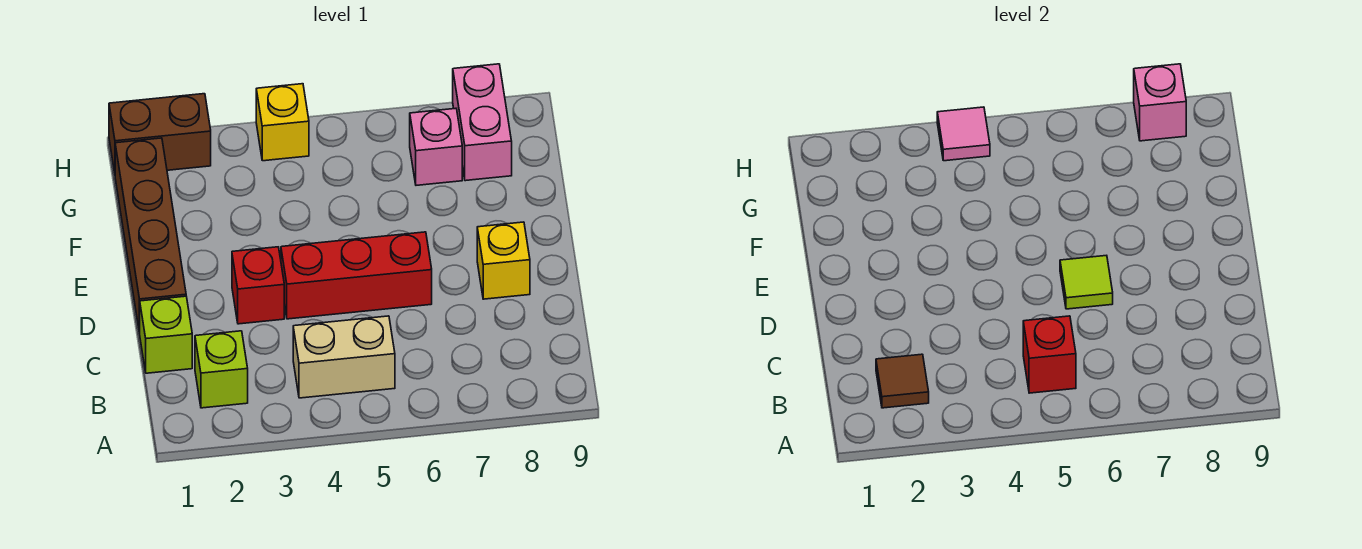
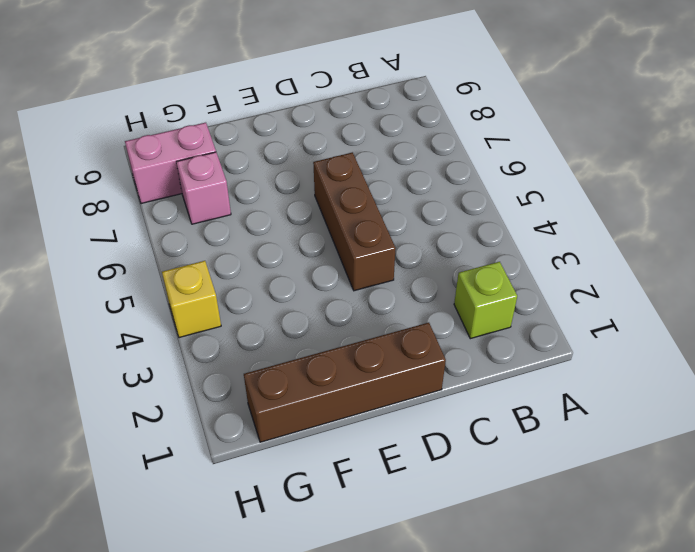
brown brick D4:D6 level 1 -> red brick D4:D6 level 1
none -> tan brick B4:B5 level 1
none -> lime brick C1 level 1
none -> red brick D3 level 1

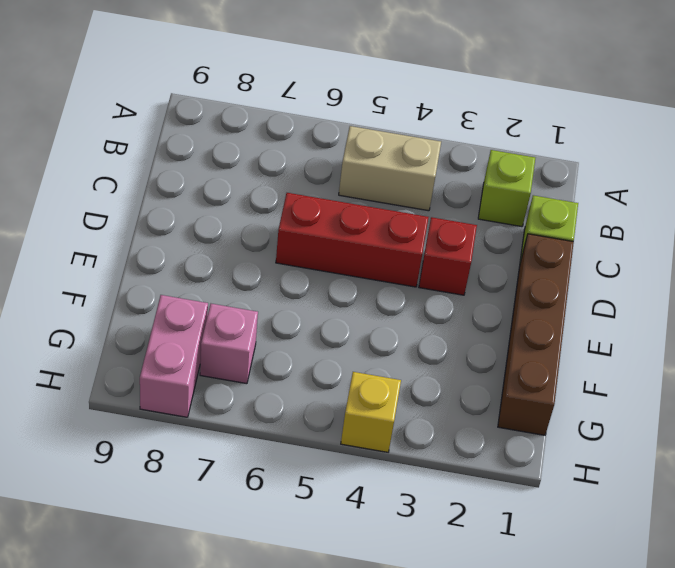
none -> yellow brick D8 level 1
none -> brown brick H1:H2 level 1
none -> brown tile B2 level 2

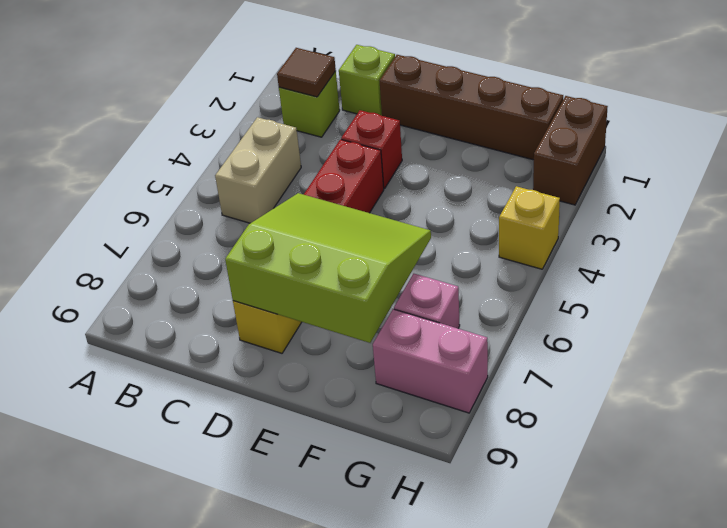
lime slope D6:F8 level 2 top 8 -> lime tile D6 level 2
none -> red brick B5 level 2
none -> pink tile H4 level 2
none -> pink brick H8 level 2

